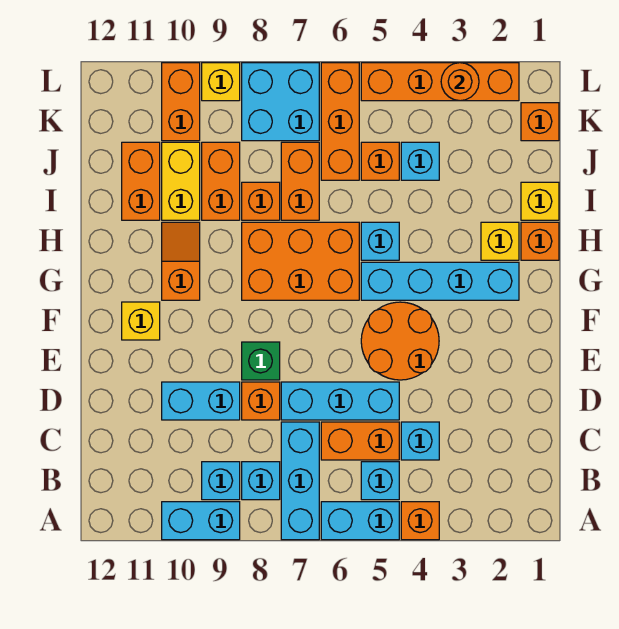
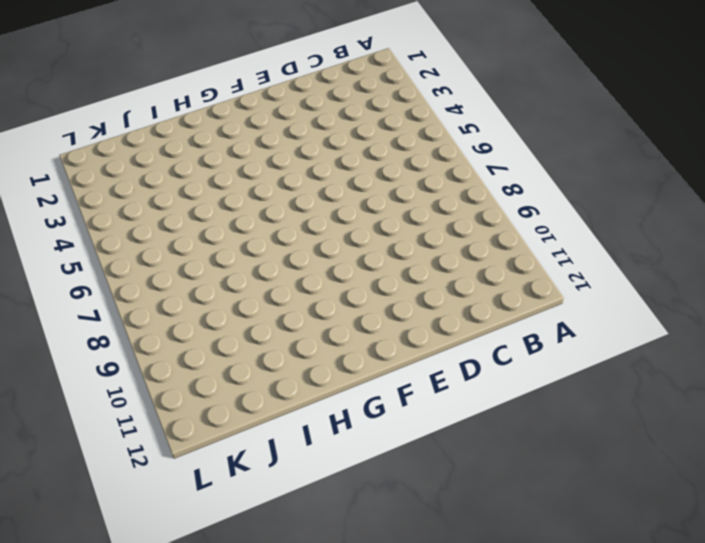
none -> orange brick A4 level 1
none -> cyan brick A5:A6 level 1
none -> cyan brick A7:C7 level 1
none -> cyan brick A9:A10 level 1

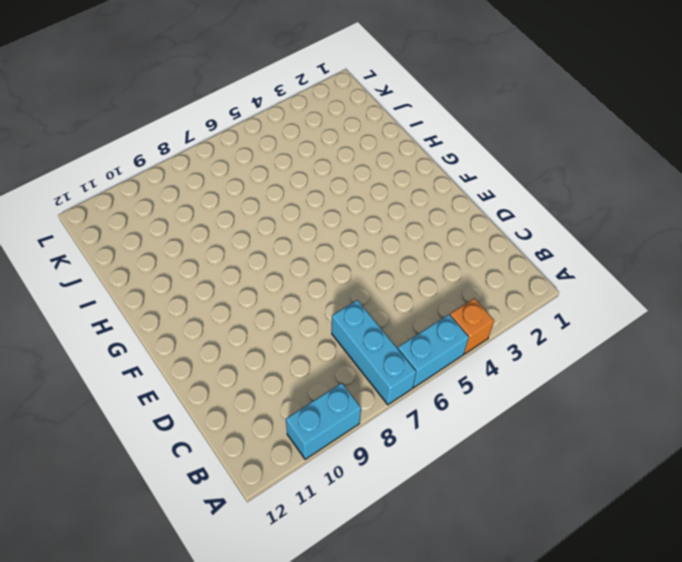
none -> cyan brick B5 level 1
none -> cyan brick B8 level 1
none -> cyan brick B9 level 1
none -> cyan brick C4 level 1

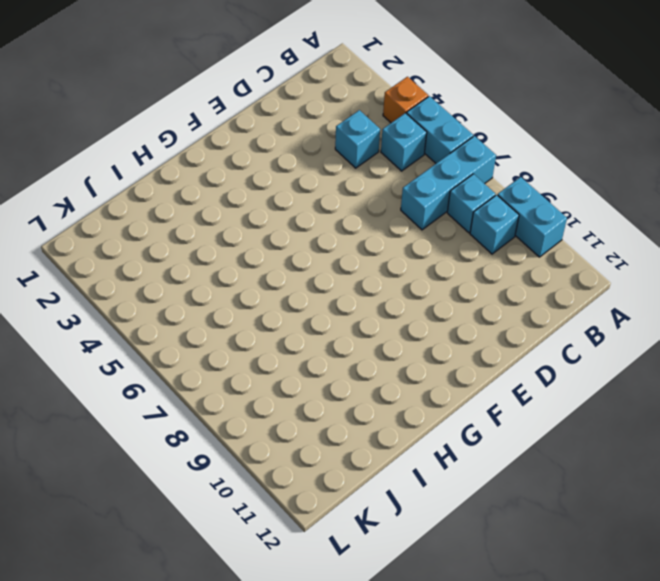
none -> orange brick C5:C6 level 1
none -> cyan brick D5:D7 level 1
none -> orange brick D8 level 1
none -> cyan brick D9:D10 level 1

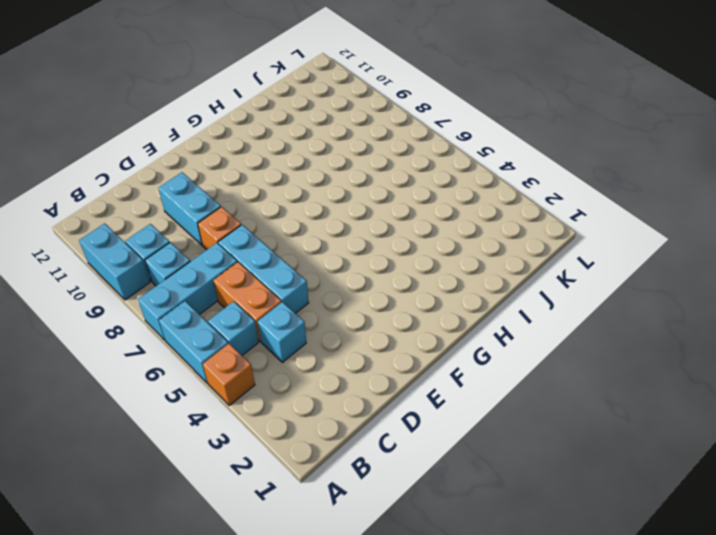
none -> orange round brick E4:F5 level 1
none -> green brick E8 level 1
none -> yellow brick F11 level 1
none -> cyan brick G2:G5 level 1

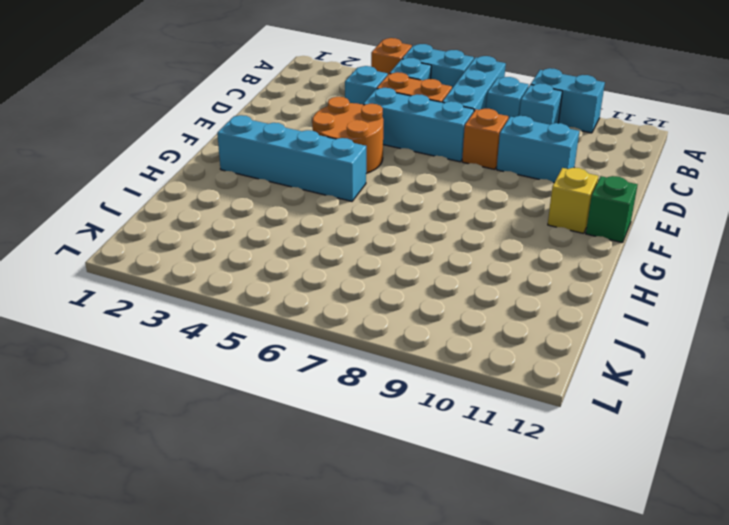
green brick F12 level 1 -> green brick E8 level 1
none -> orange brick G6:H8 level 1
none -> orange slope G10:H10 level 1 top G
none -> orange brick H1 level 1
none -> yellow brick H2 level 1

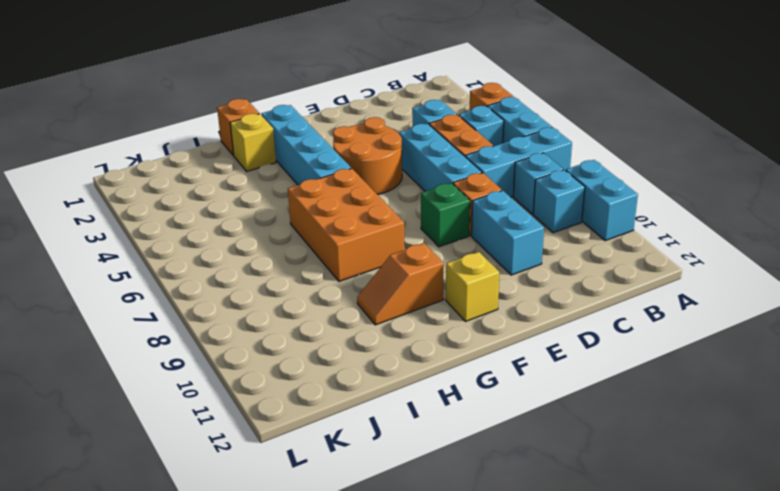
none -> cyan brick H5 level 1
none -> yellow brick I1 level 1
none -> orange brick I7:J7 level 1
none -> orange brick I8 level 1

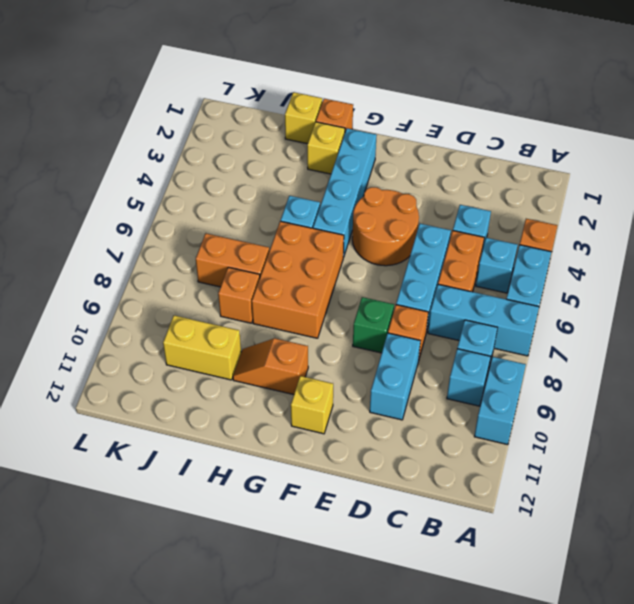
none -> orange brick I9:J9 level 1
none -> orange brick I11:J11 level 1
none -> cyan brick J4 level 1
none -> orange brick J5 level 1

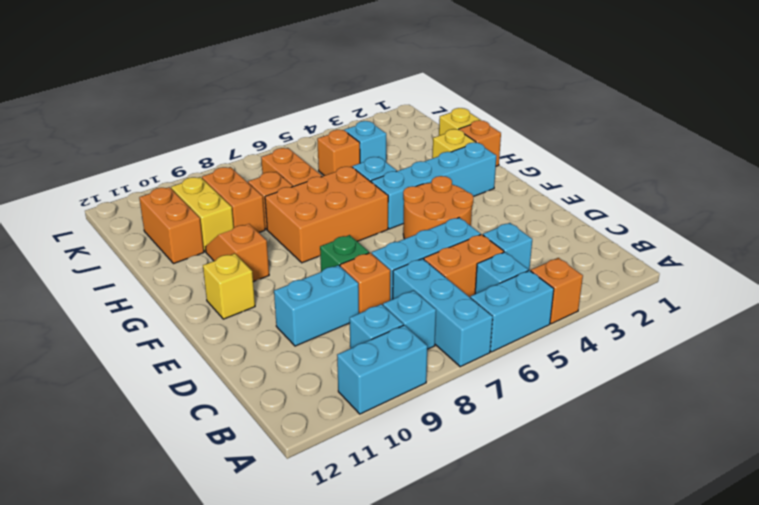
none -> orange brick J6:L6 level 1
none -> orange brick K1 level 1
none -> cyan brick K7:L8 level 1
none -> orange brick K10:L10 level 1

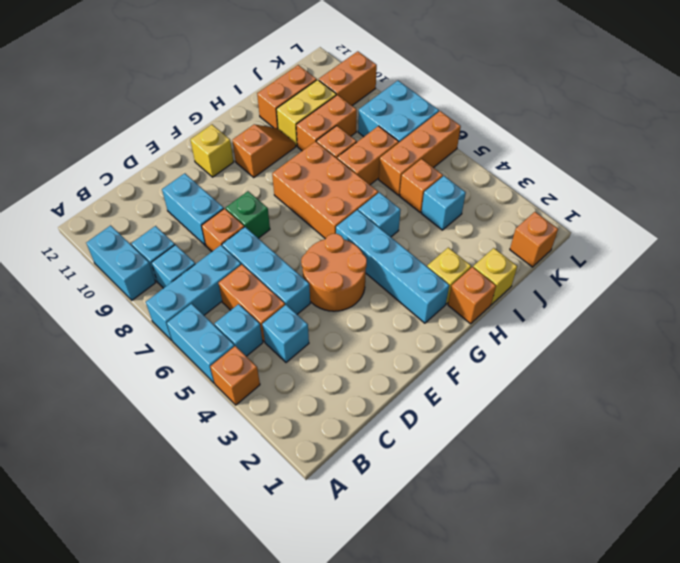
none -> orange brick L2:L5 level 1
none -> yellow brick L9 level 1
none -> orange round brick L3 level 2

